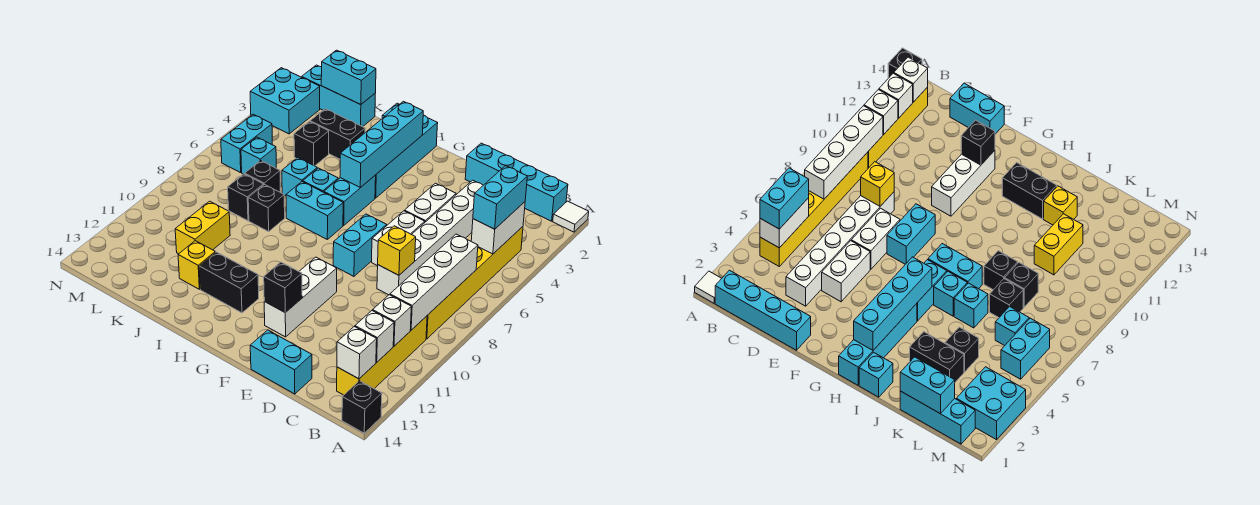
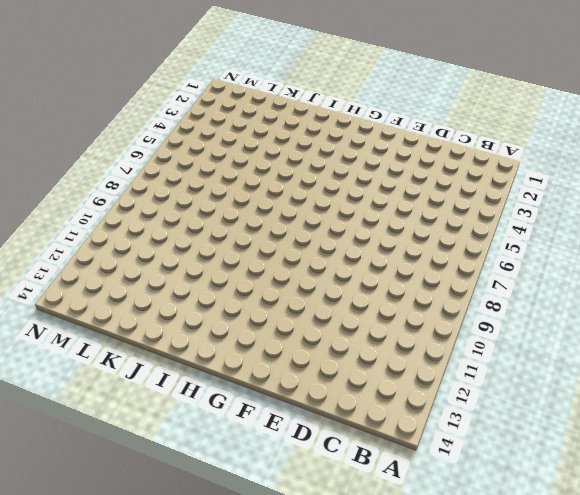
none -> white tile A1 level 1
none -> black brick A14 level 1
none -> cyan brick B1:E1 level 1
none -> yellow brick B4:B9 level 1

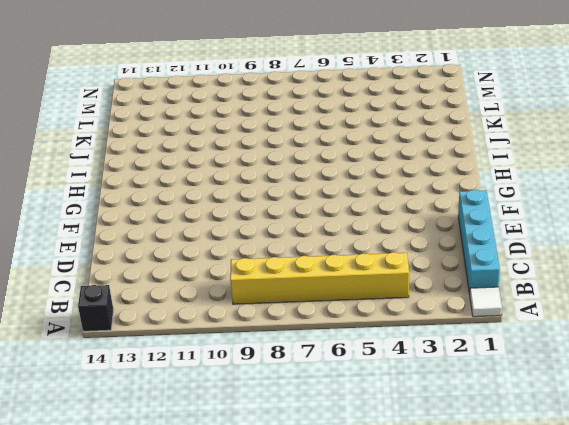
none -> yellow brick B10:B13 level 1
none -> white brick D3:D8 level 1
none -> cyan brick D14:E14 level 1
none -> white brick E4:E5 level 1

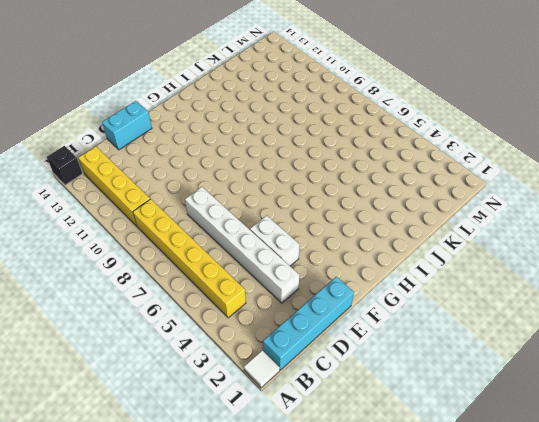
none -> white brick E6:E7 level 1
none -> cyan brick F7:F8 level 1
none -> white brick F10:F12 level 1
none -> cyan brick H1:H4 level 1

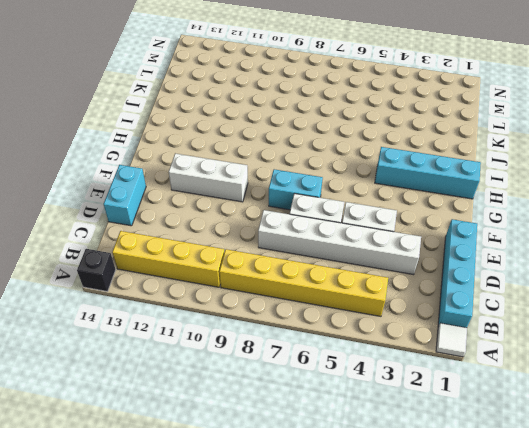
none -> cyan brick H5:H6 level 1
none -> cyan brick H7:I7 level 1
none -> black brick H12:I12 level 1
none -> cyan brick I1 level 1

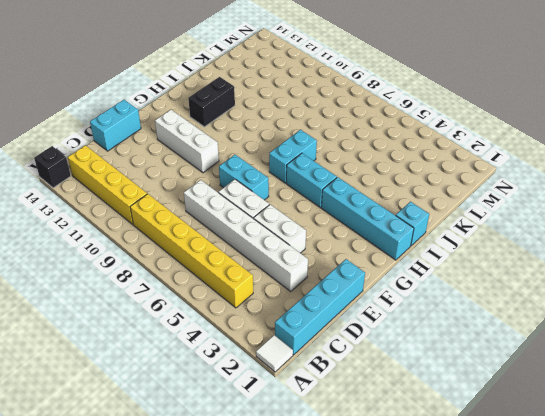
none -> cyan brick I6 level 1
none -> black brick J3:K3 level 1
none -> cyan brick J6 level 1
none -> black brick J8 level 1

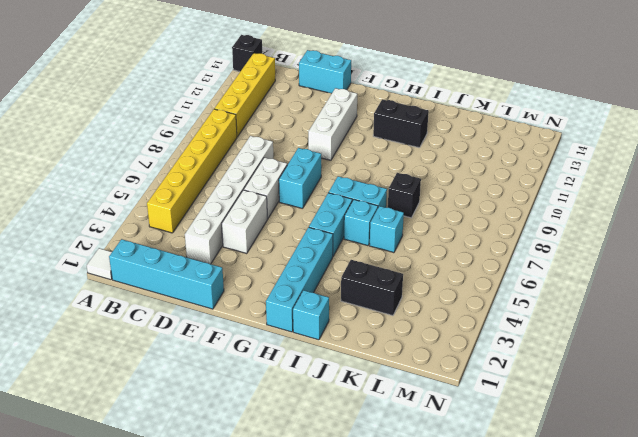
none -> yellow brick J12 level 1
none -> cyan brick K1:M1 level 1
none -> black brick K4 level 1
none -> black brick K7 level 1

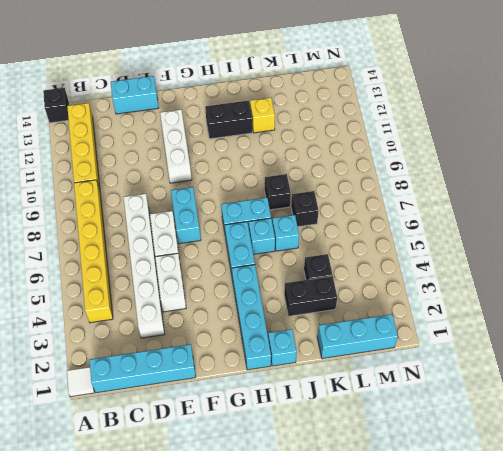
none -> black brick K8 level 1
none -> yellow brick K10:K11 level 1
none -> cyan brick L6 level 1
none -> cyan brick M2:N3 level 1

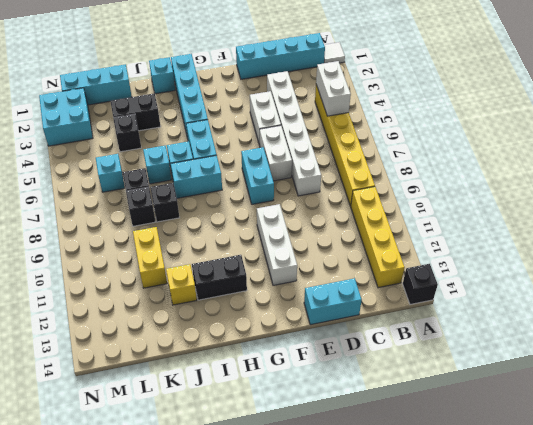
none -> cyan brick M5:M6 level 1
none -> white brick B7:B10 level 2
none -> white brick B11 level 2
none -> white brick B12 level 2

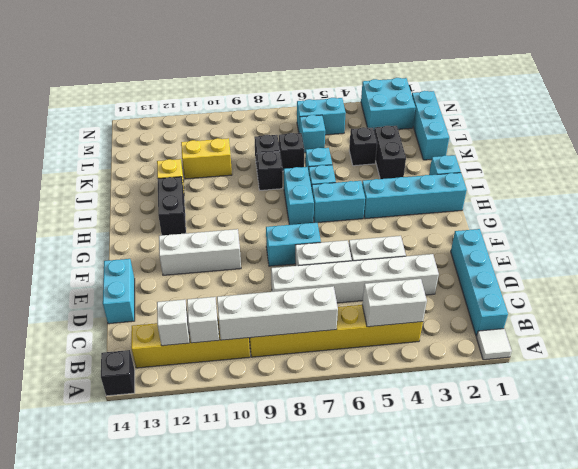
none -> white brick B13 level 2
none -> yellow brick D8 level 2
none -> black brick F12 level 2
none -> cyan brick H2:H5 level 2

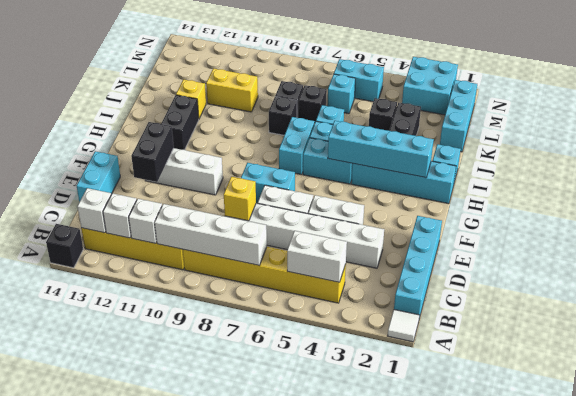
black brick E12:F12 level 2 -> black brick F12 level 2
none -> cyan brick K1:L1 level 2
none -> cyan brick B4:B5 level 3

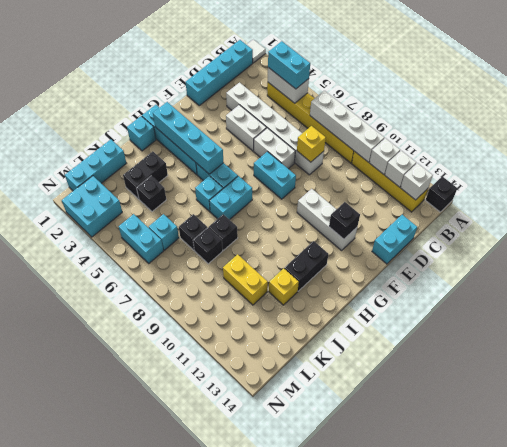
none -> cyan brick J6 level 1
none -> cyan brick K1:L1 level 2

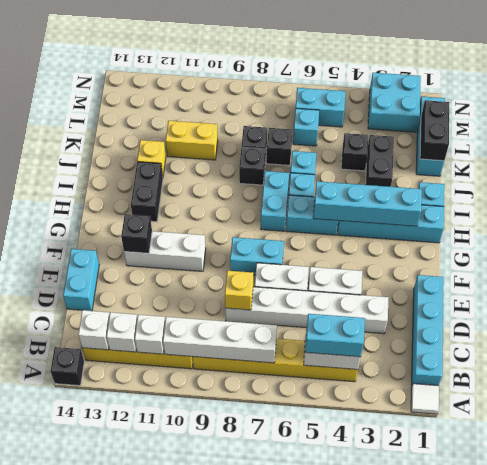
black brick K1:L1 level 2 -> cyan brick K1:L1 level 2

